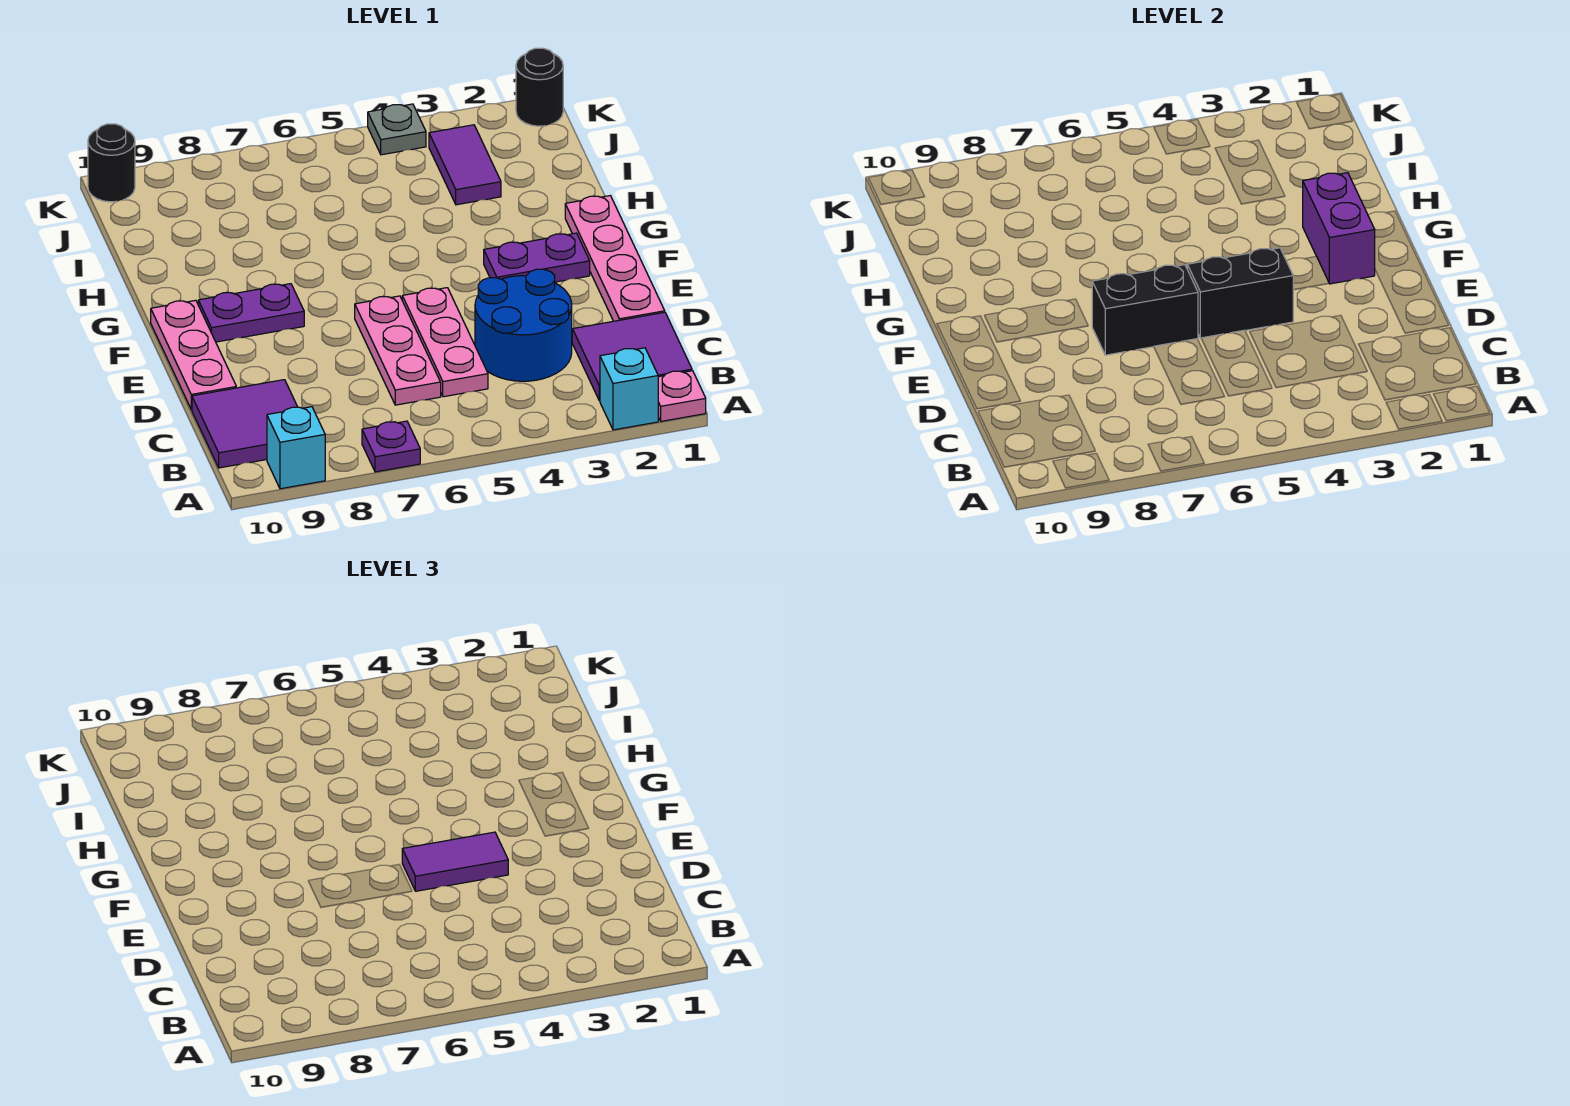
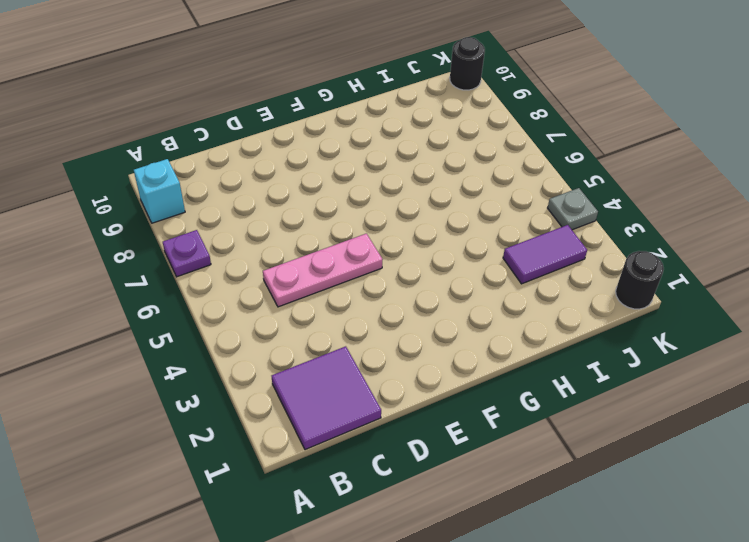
none -> pink plate A1 level 1
none -> cyan brick A2 level 1
none -> purple tile B9:C10 level 1

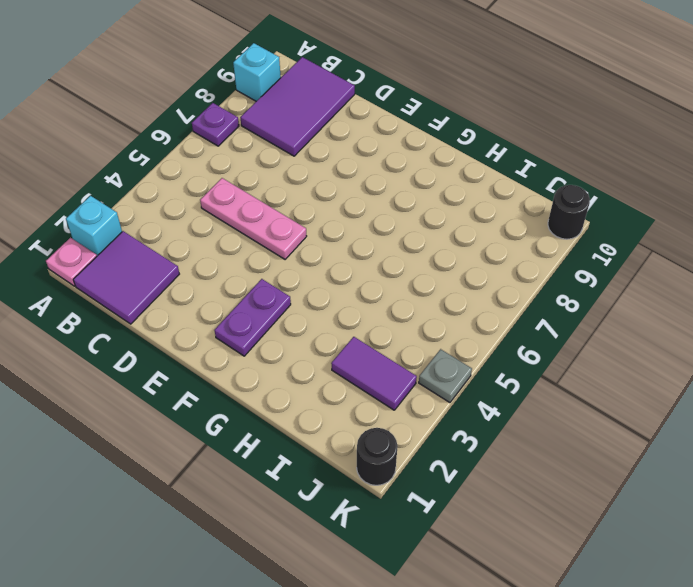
purple tile B8:C10 level 1 -> purple tile B9:C10 level 1
none -> blue round brick C3:D4 level 1
none -> pink plate C6:E6 level 1
none -> pink plate D1:G1 level 1

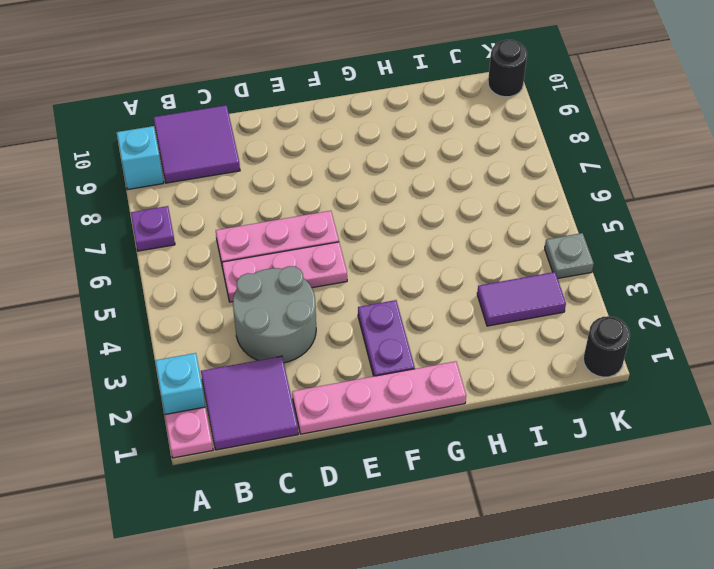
grey round brick C3:D4 level 1 -> blue round brick C3:D4 level 1
none -> pink plate D10:F10 level 1
none -> purple plate F8:F9 level 1
none -> black brick E4:E5 level 2

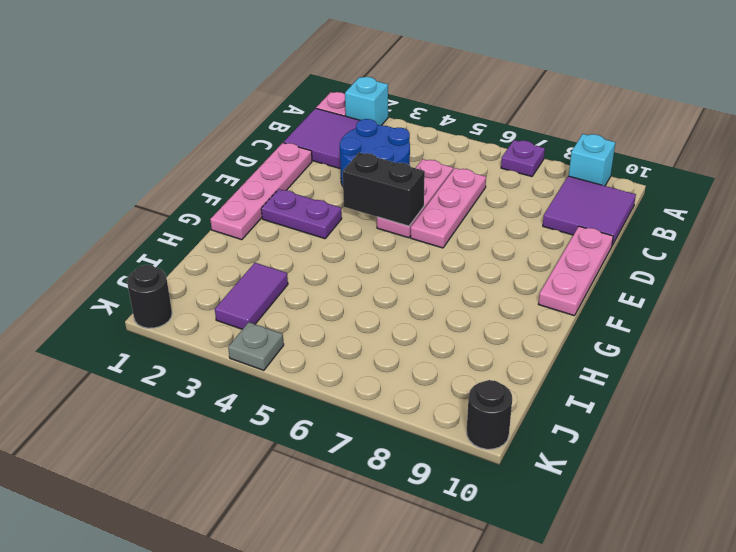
none -> purple plate F8:F9 level 1
none -> black brick E6:E7 level 2
none -> purple brick F2:G2 level 2

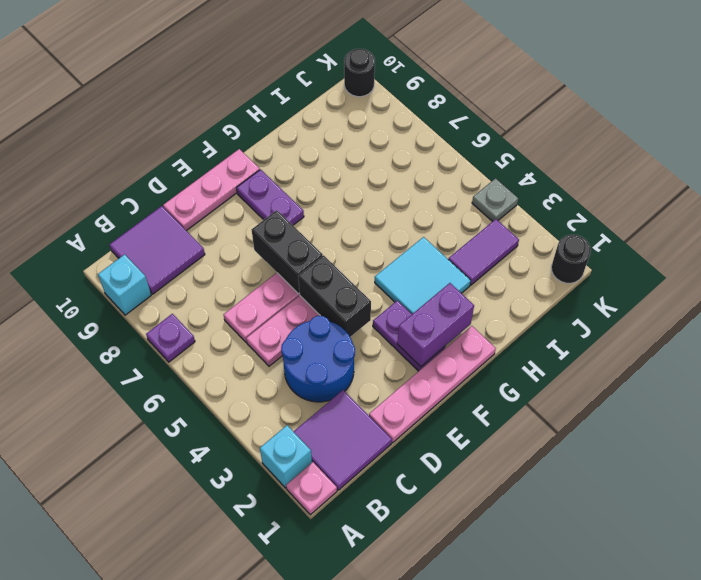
cyan tile G3:H4 level 1 -> none
none -> purple tile E4:E5 level 3

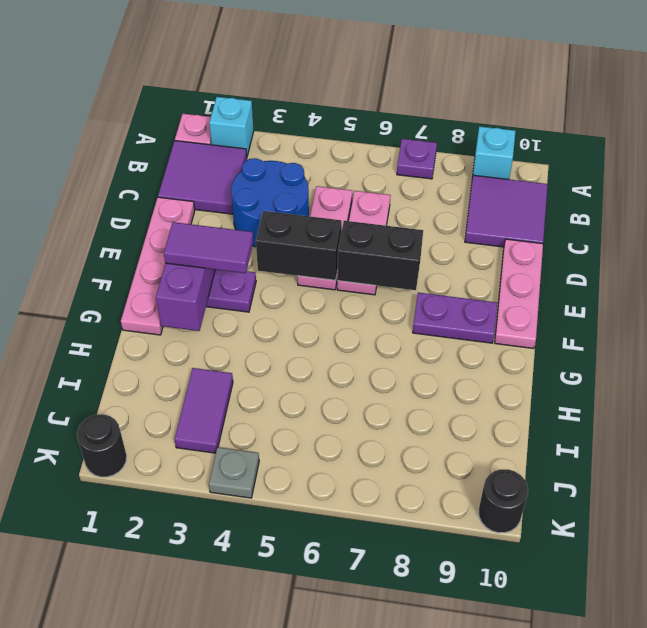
purple tile F2:F3 level 3 -> purple tile E4:E5 level 3

